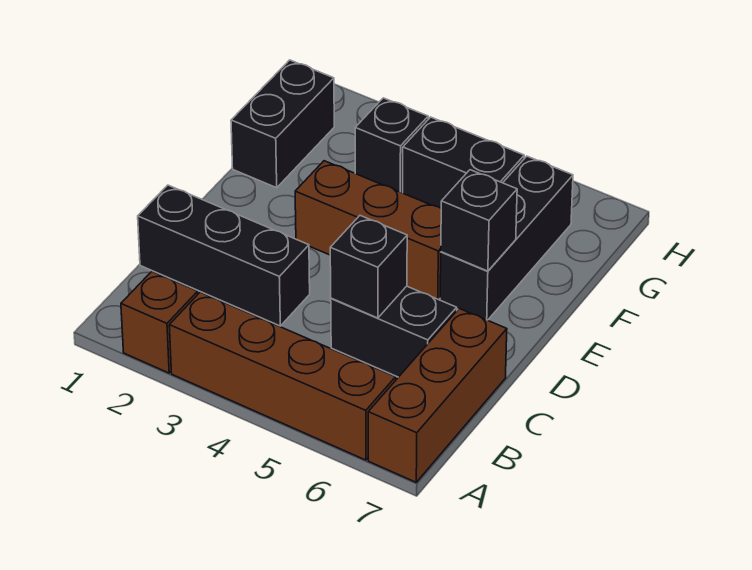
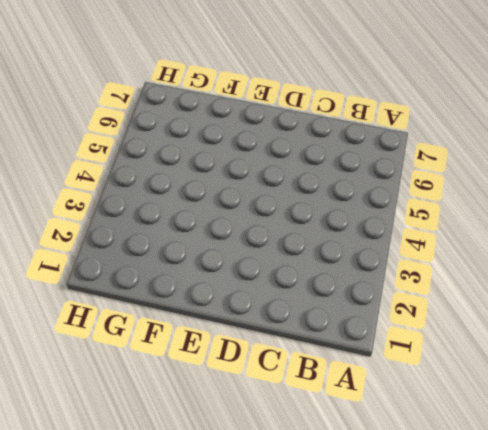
none -> brown brick A2 level 1
none -> brown brick A3:A6 level 1
none -> brown brick A7:C7 level 1

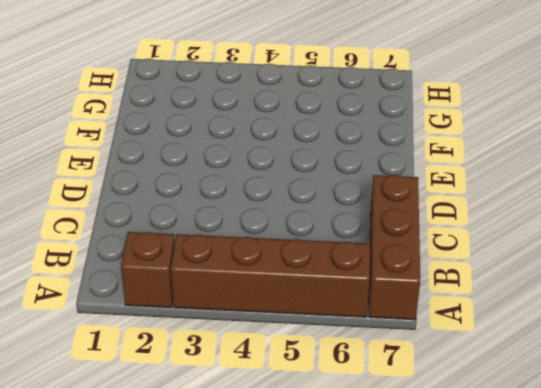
none -> black brick C1:C3 level 1
none -> black brick C5:C6 level 1
none -> brown brick E3:E5 level 1

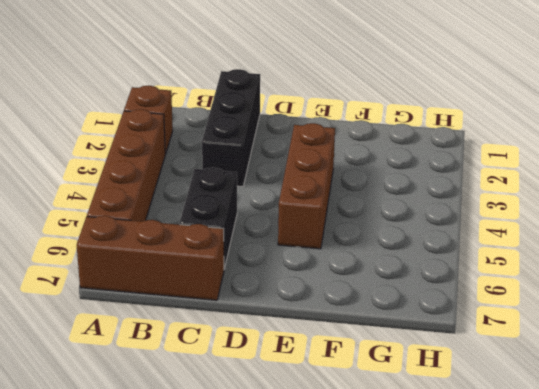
none -> black brick E6:G6 level 1
none -> black brick F1:G1 level 1
none -> black brick G3 level 1

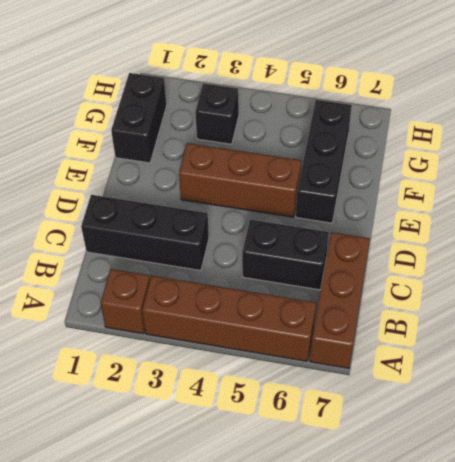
none -> black brick G4:G5 level 1
none -> black brick C5 level 2
none -> black brick E6 level 2

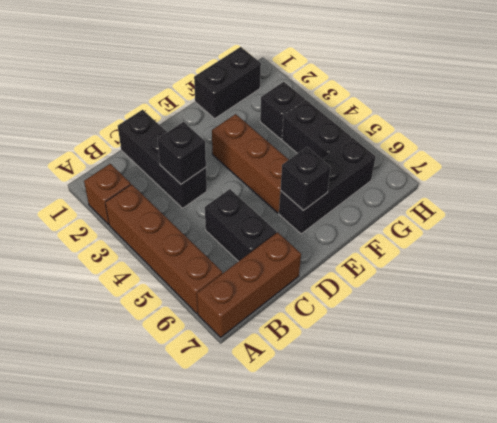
black brick C3 level 2 -> black brick C5 level 2

